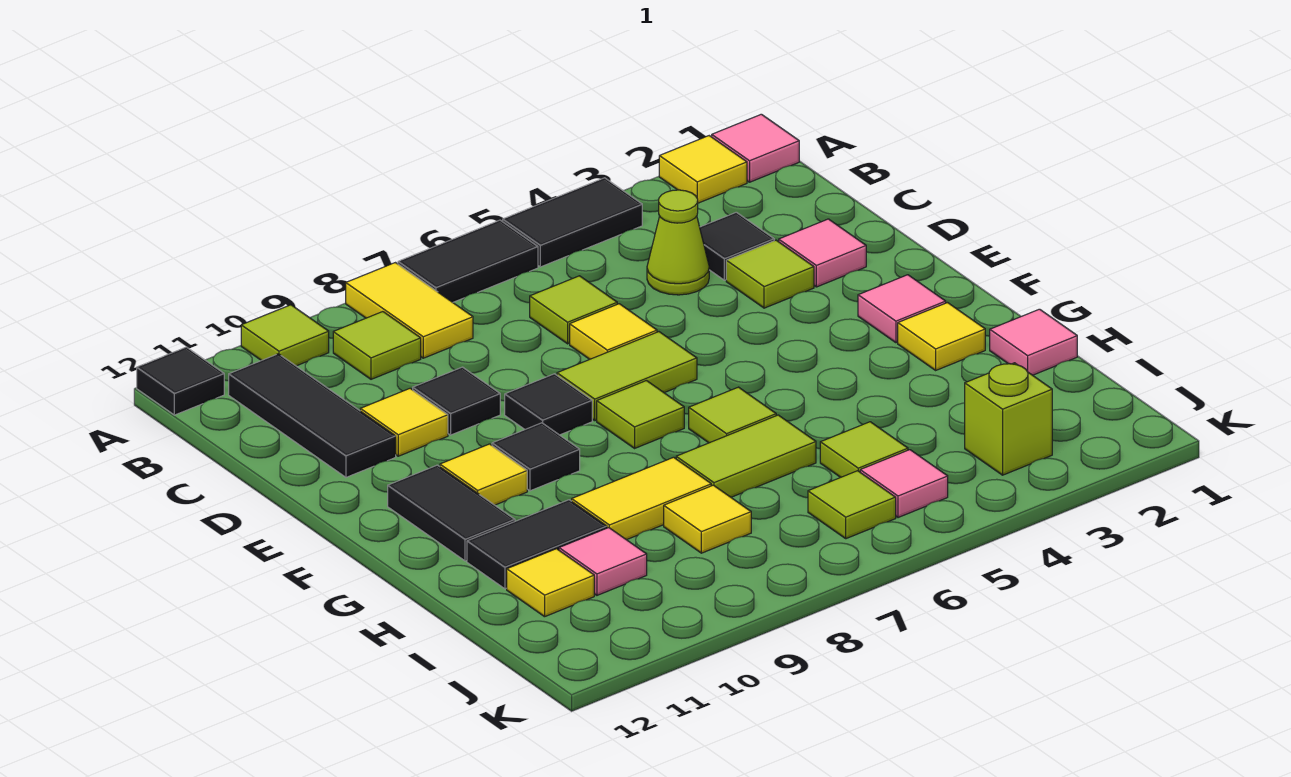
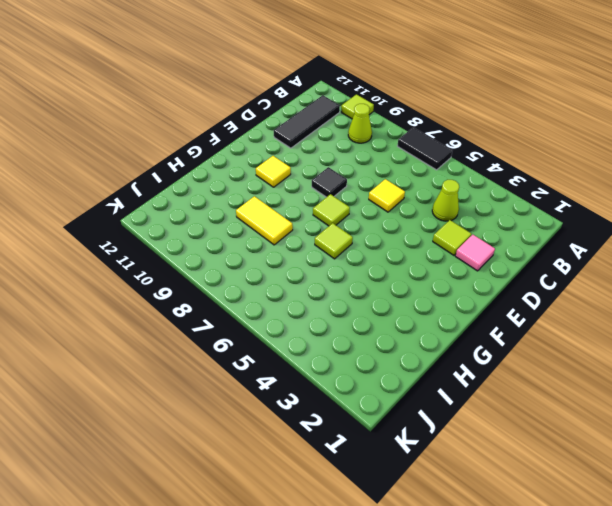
lime cone B9 level 1 -> lime tile B9 level 1
none -> pink tile A1 level 1
none -> yellow tile A2 level 1
none -> black tile A4:A5 level 1
none -> yellow tile A8:B8 level 1

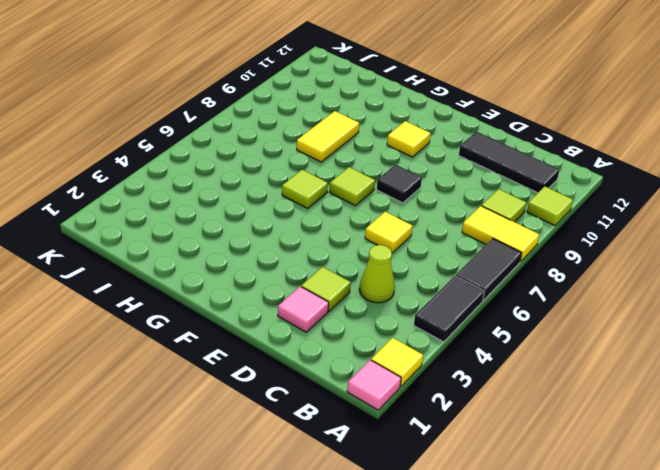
none -> black tile A12 level 1
none -> black tile C3 level 1
none -> lime tile C6 level 1
none -> black tile D9 level 1

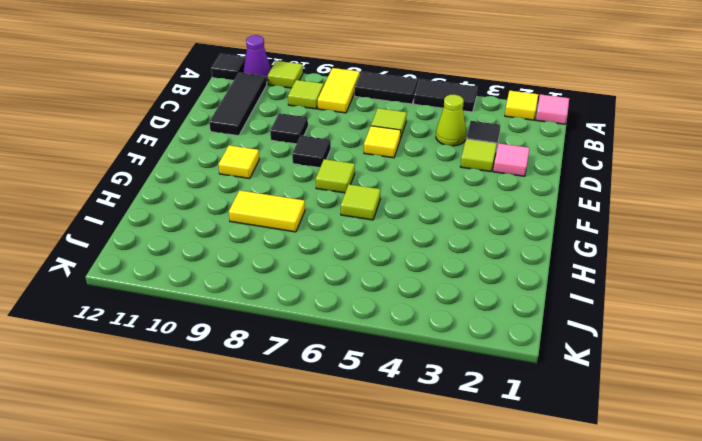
purple cone A11 level 1 -> none
none -> yellow tile D10 level 1
none -> lime tile E6:E7 level 1
none -> pink tile F2 level 1
none -> black tile F9 level 1

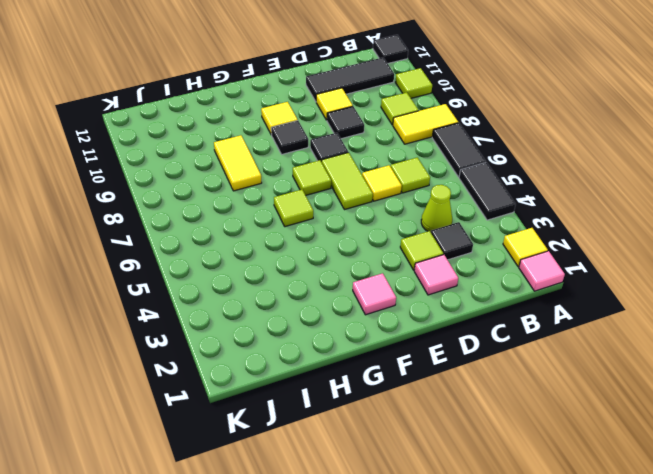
none -> black tile F11:G11 level 1
none -> yellow tile G2 level 1
none -> pink tile H1 level 1
none -> lime tile H6:H7 level 1

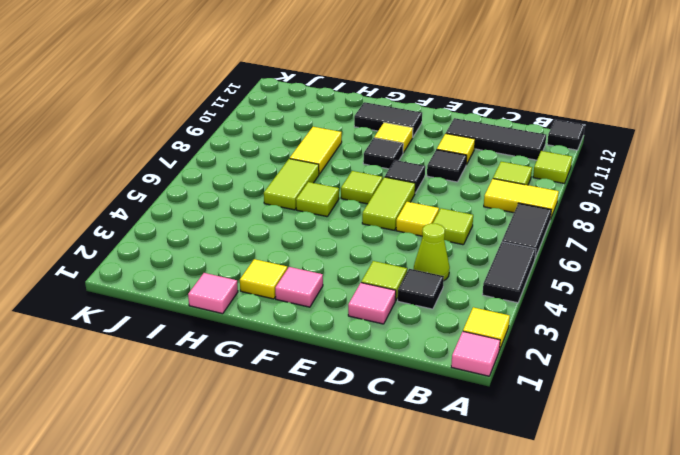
none -> black tile H10:H11 level 1
none -> lime tile I5 level 1
none -> yellow tile I8 level 1
none -> pink tile I10 level 1

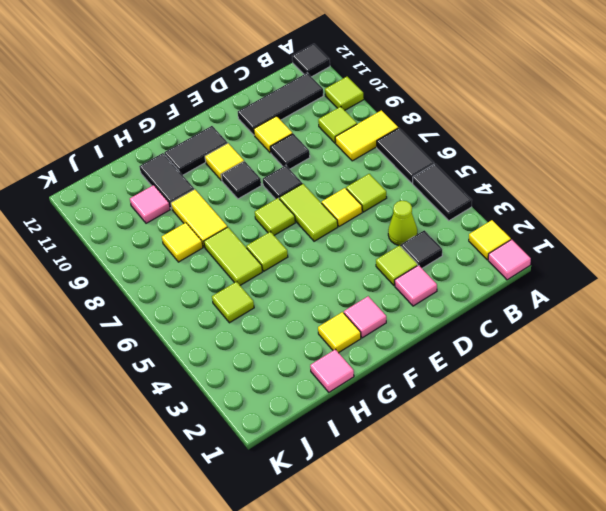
none -> yellow tile I11 level 1
none -> lime brick J3 level 1
none -> pink tile J5 level 1
none -> lime tile J6 level 1

